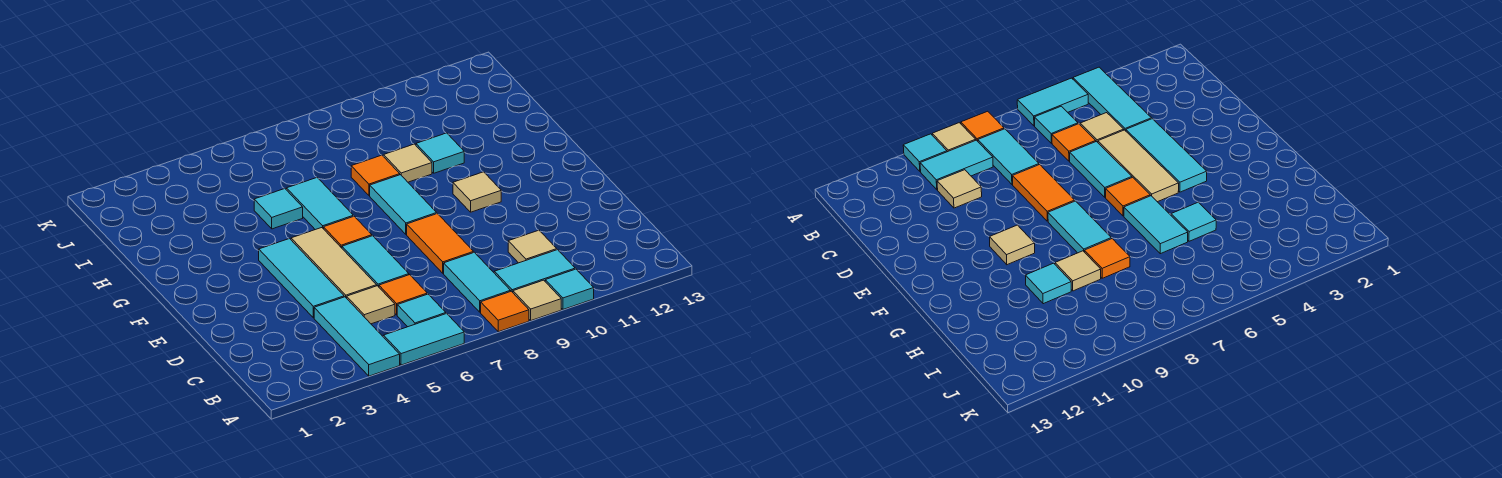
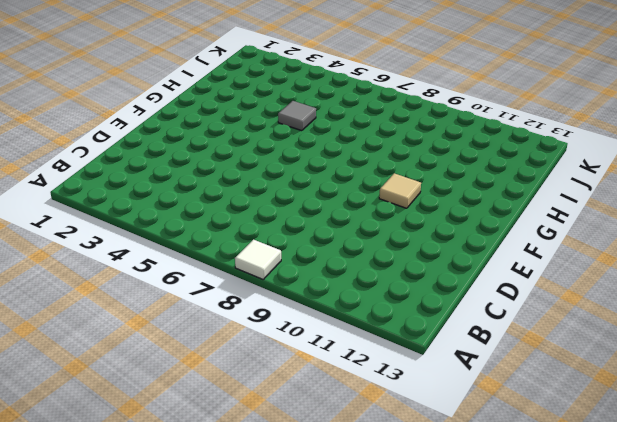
white tile A8 level 1 -> orange tile A8 level 1
grey tile H5 level 1 -> cyan tile H5 level 1
none -> cyan tile A4:C4 level 1
none -> cyan tile A5:A6 level 1
none -> tan tile A9 level 1

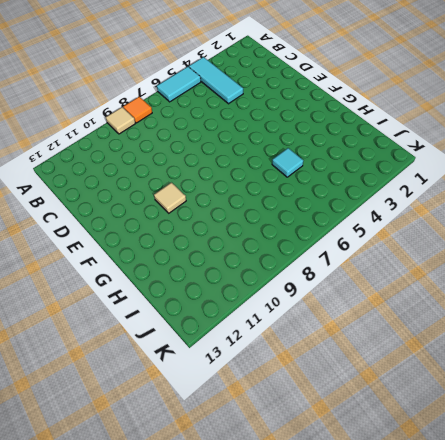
none -> cyan tile A10 level 1
none -> cyan tile B6 level 1
none -> cyan tile B8:C8 level 1

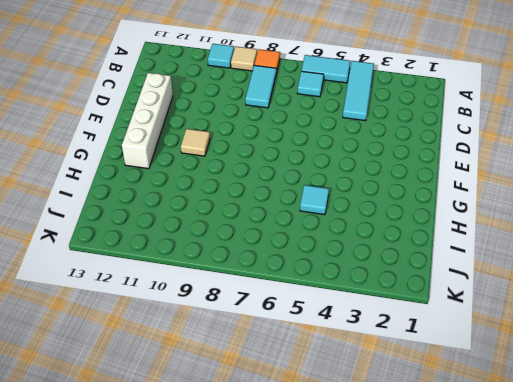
white brick D12:G12 level 1 -> none
none -> cyan tile B9:B10 level 1
none -> tan tile C5 level 1
none -> orange tile C6 level 1

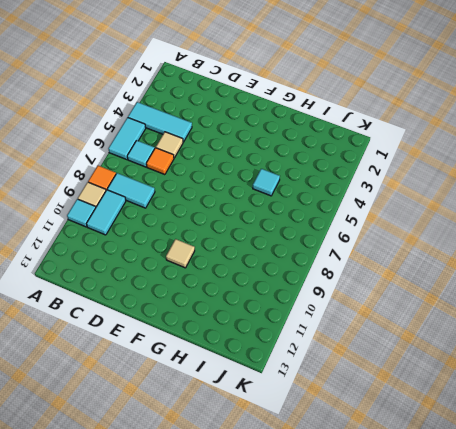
none -> tan tile C10 level 1
none -> cyan tile D4:F4 level 1
none -> tan tile D5:F5 level 1

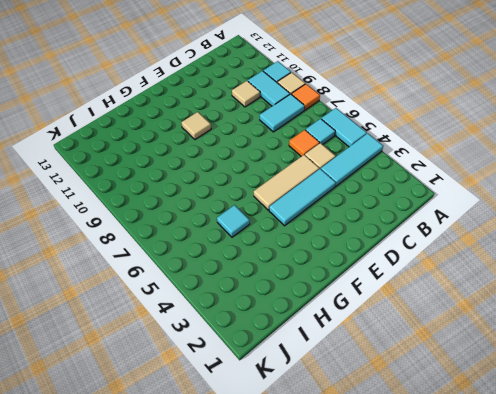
none -> cyan tile D6:E6 level 1
none -> orange tile D8:E8 level 1
none -> orange tile F6 level 1

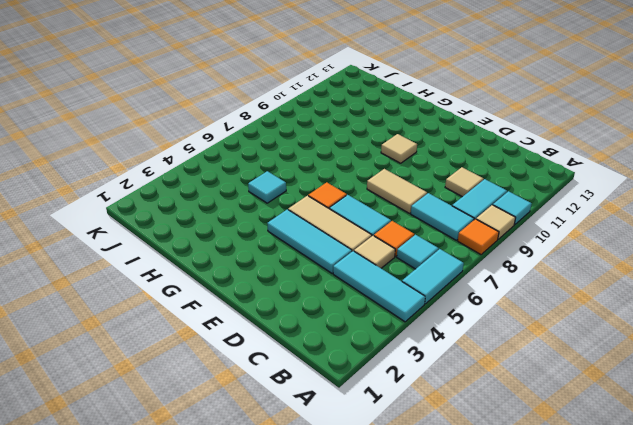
tan tile D8:E8 level 1 -> orange tile D8:E8 level 1
none -> cyan tile F8:G8 level 1
none -> cyan tile G6:H6 level 1
none -> orange tile H8 level 1

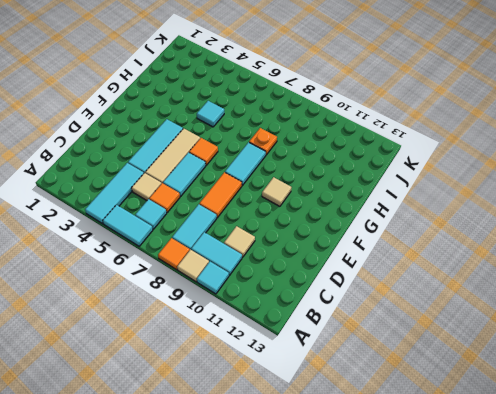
orange plate H8 level 1 -> orange tile H8 level 1
none -> cyan tile G6:H6 level 1
none -> tan tile H9 level 1
none -> cyan tile H10 level 1

